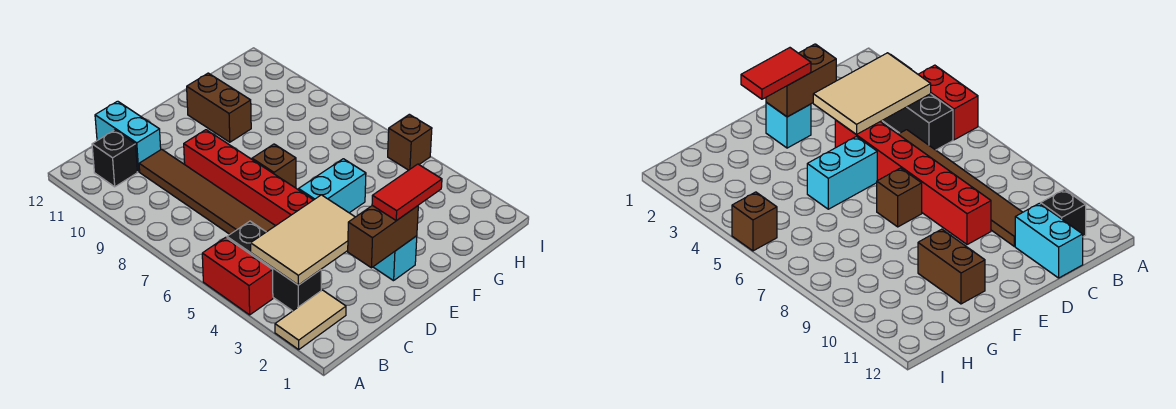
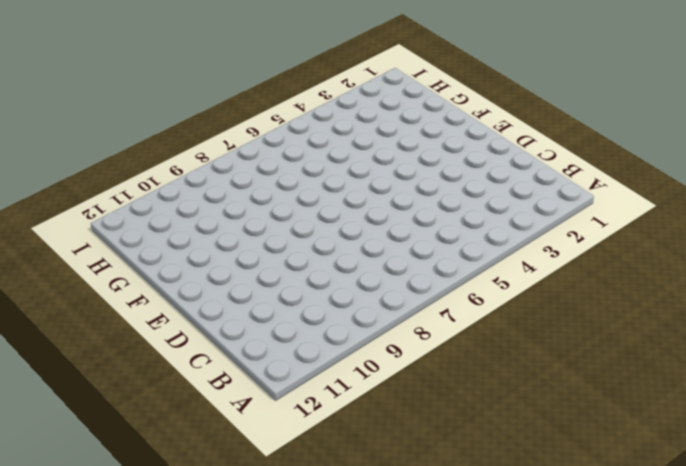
none -> tan tile A2:B2 level 1
none -> red brick A4:A5 level 1
none -> black brick B3:B5 level 1

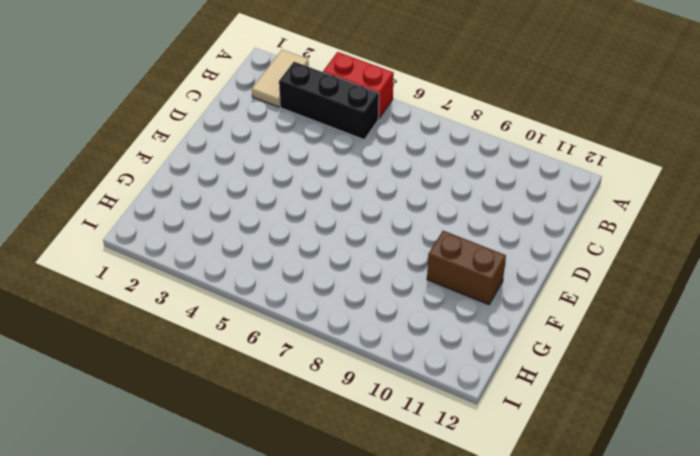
none -> black brick B11 level 1
none -> brown tile C5:C10 level 1
none -> cyan brick C11:C12 level 1

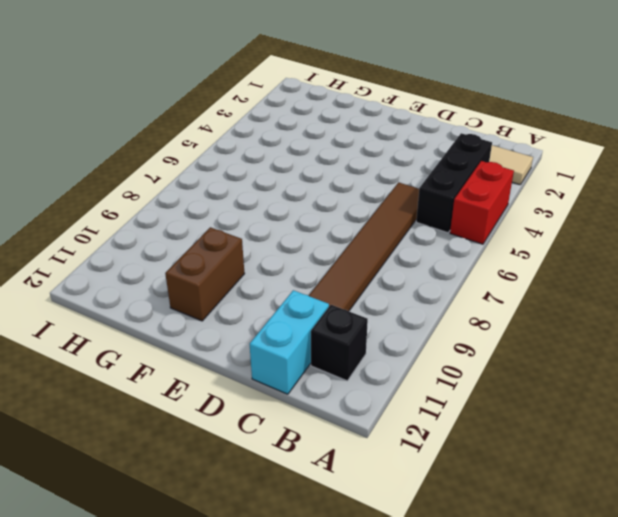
none -> red brick D4:D9 level 1
none -> cyan brick E2 level 1
none -> cyan brick E5:F5 level 1

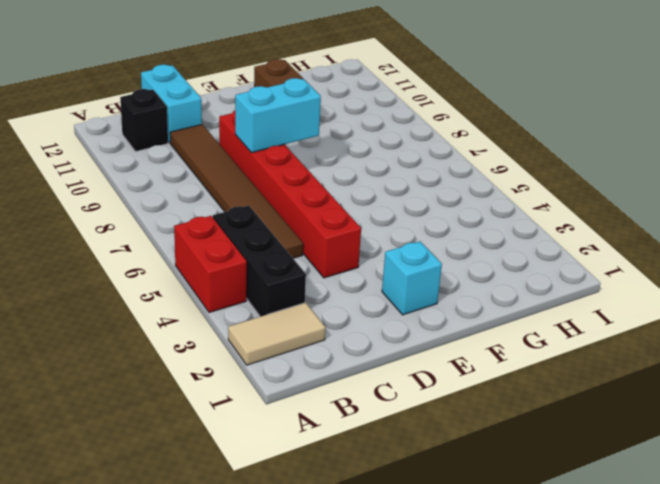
cyan brick D8:E8 level 2 -> cyan brick E5:F5 level 1
none -> brown brick E7 level 1
none -> brown brick I5 level 1
none -> tan tile B3:D4 level 2

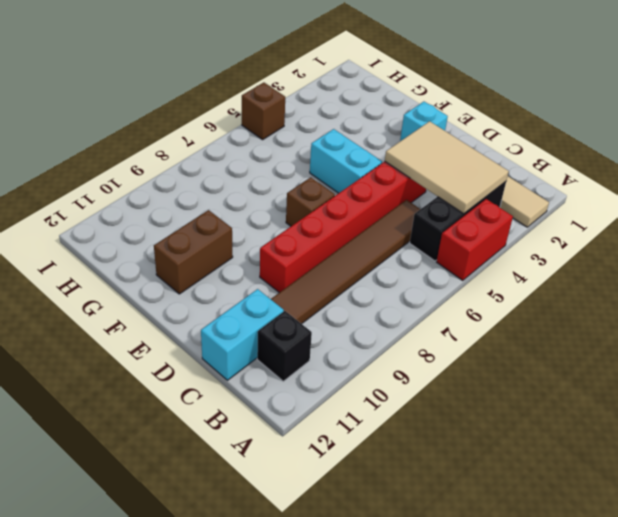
none -> brown brick D2:E2 level 2
none -> red tile E2:F2 level 3

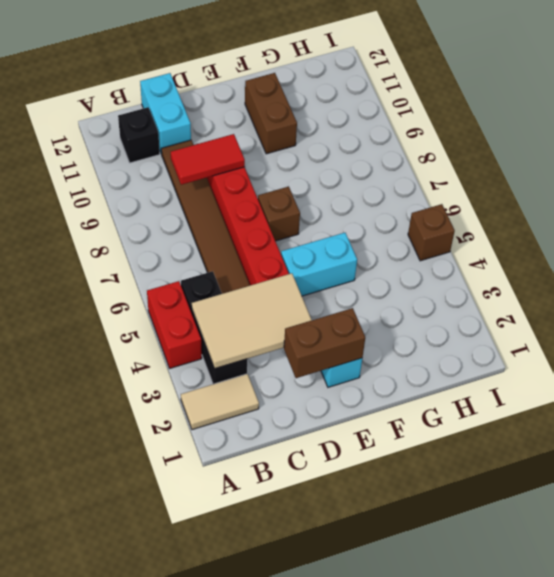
red tile C9:D9 level 2 -> red tile E2:F2 level 3

